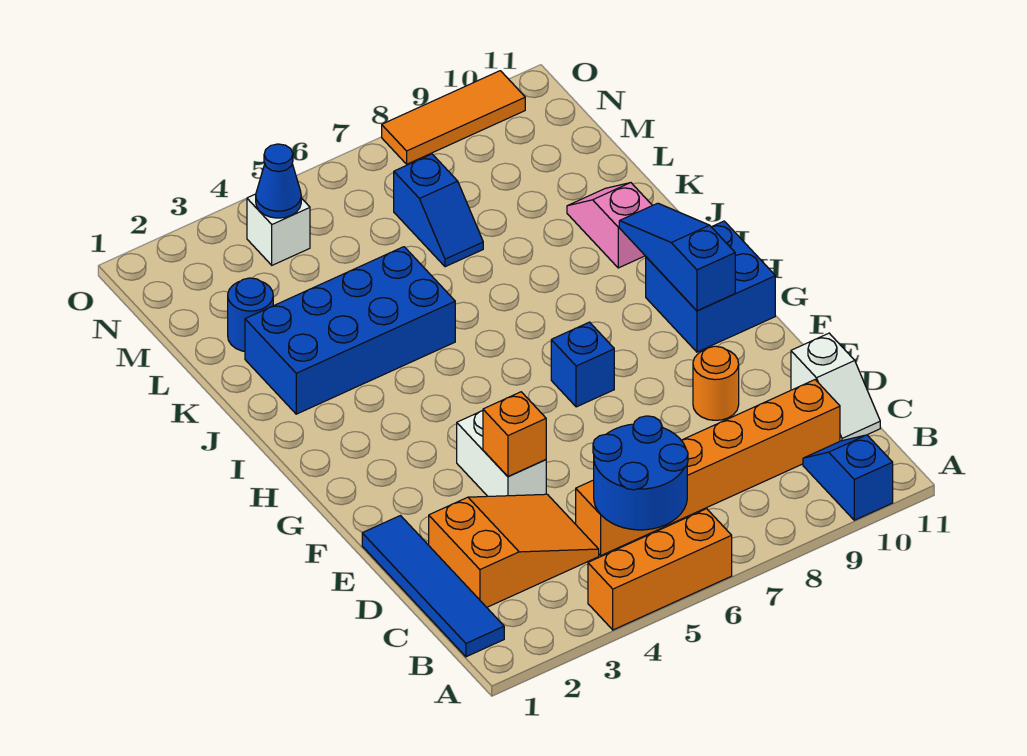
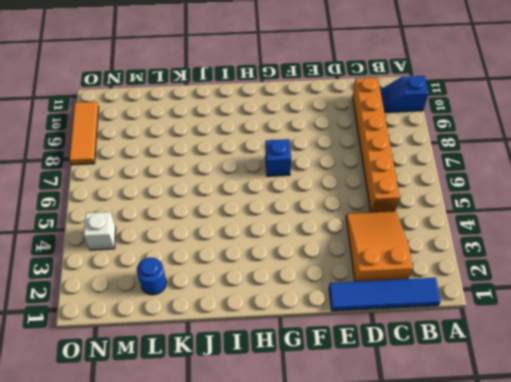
none -> orange brick A4:A6 level 1
none -> white slope C11:D11 level 1 top D
none -> white brick E4:F4 level 1

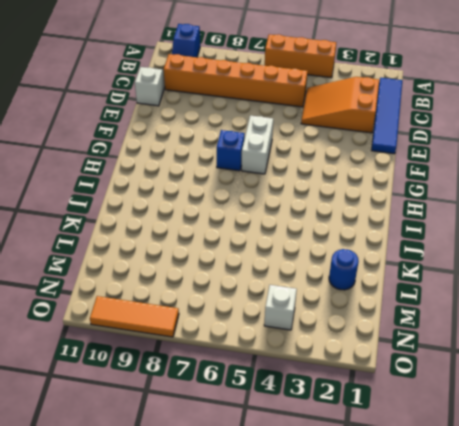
white brick F6:G6 level 1 -> white brick E4:F4 level 1
none -> orange round brick E9 level 1
none -> blue brick G10:H11 level 1
none -> blue brick J2:K5 level 1

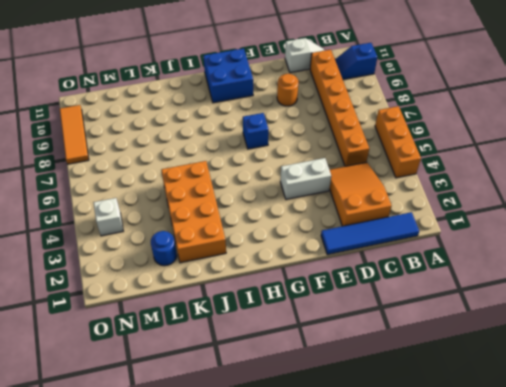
orange brick J2:K5 level 1 -> blue brick J2:K5 level 1
none -> pink slope J10:K10 level 1 top J
none -> blue slope L7:M7 level 1 top M
none -> blue round brick B5:C6 level 2

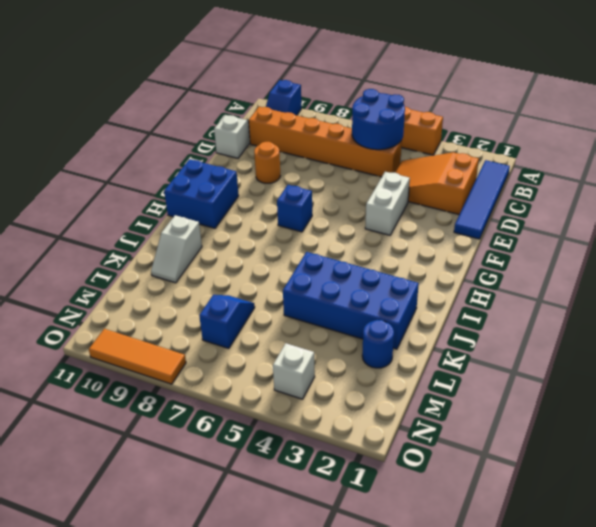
white slope J10:K10 level 1 top J -> pink slope J10:K10 level 1 top J
none -> orange brick E4 level 2
none -> blue slope G10:I10 level 2 top G
none -> blue cone N4 level 2

